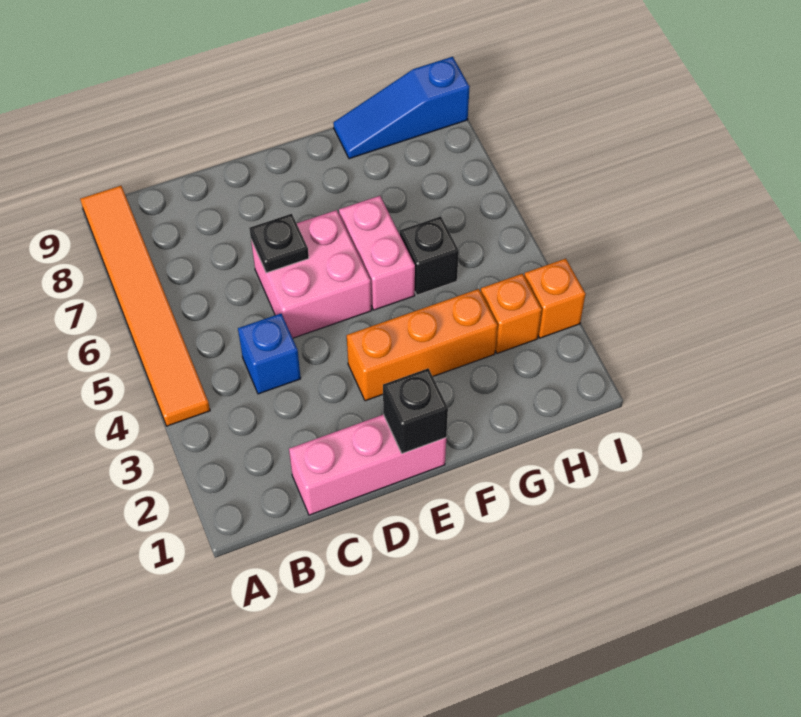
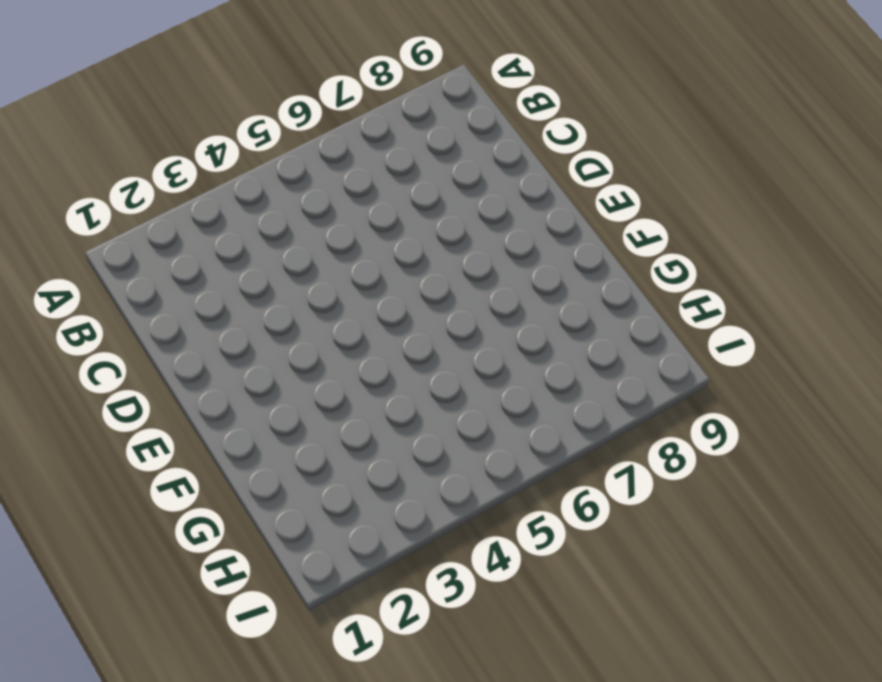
none -> orange tile A4:A9 level 1
none -> pink brick C1:E1 level 1
none -> blue brick C4 level 1

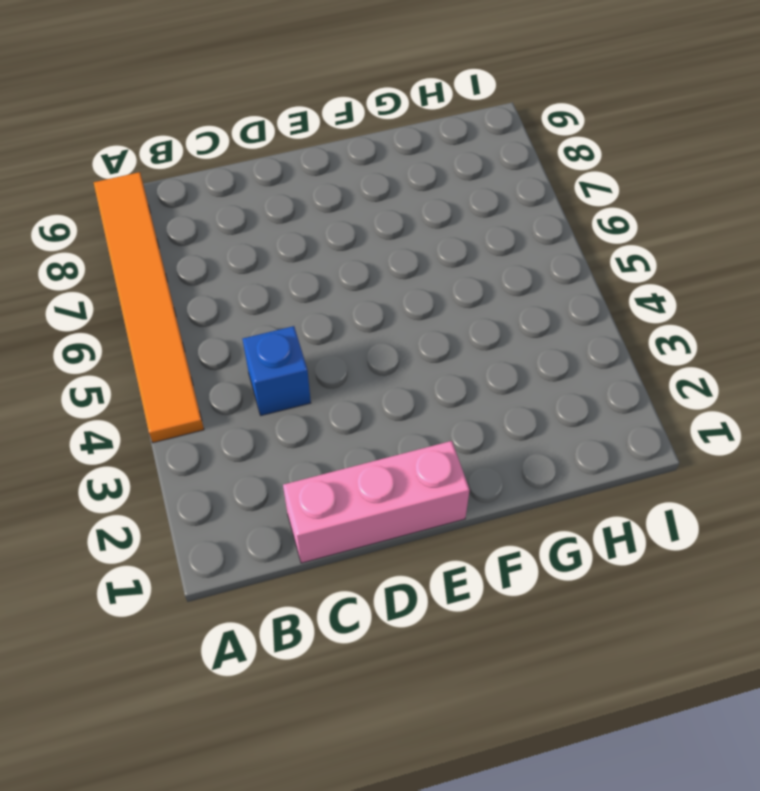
none -> pink brick D5:E6 level 1
none -> orange brick E3:G3 level 1
none -> pink brick F5:F6 level 1

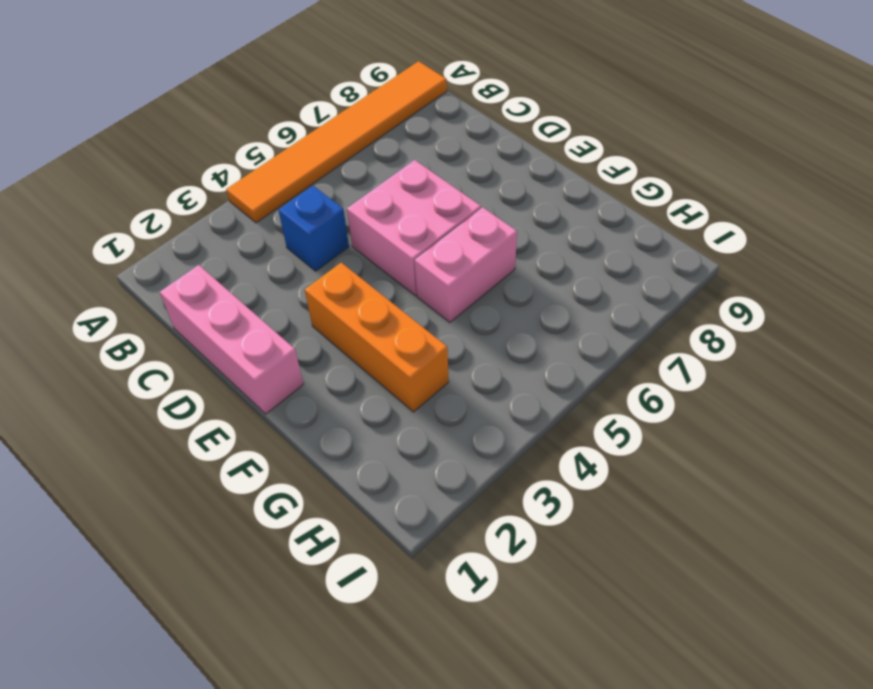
none -> black brick G5 level 1
none -> blue slope G9:I9 level 1 top I
none -> orange brick H3 level 1

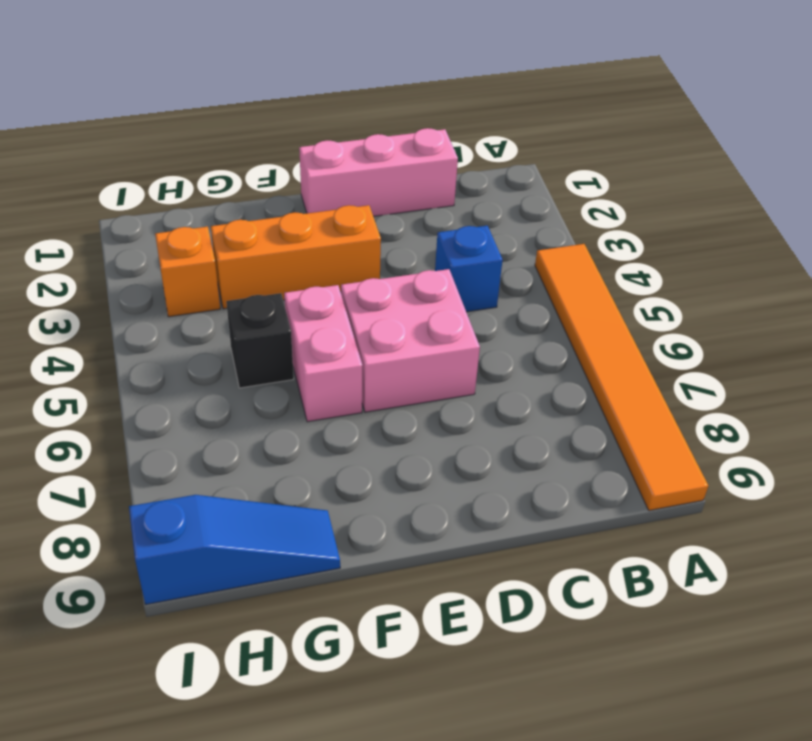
none -> orange brick I3 level 1
none -> black plate D6 level 2
none -> black brick E1 level 2

